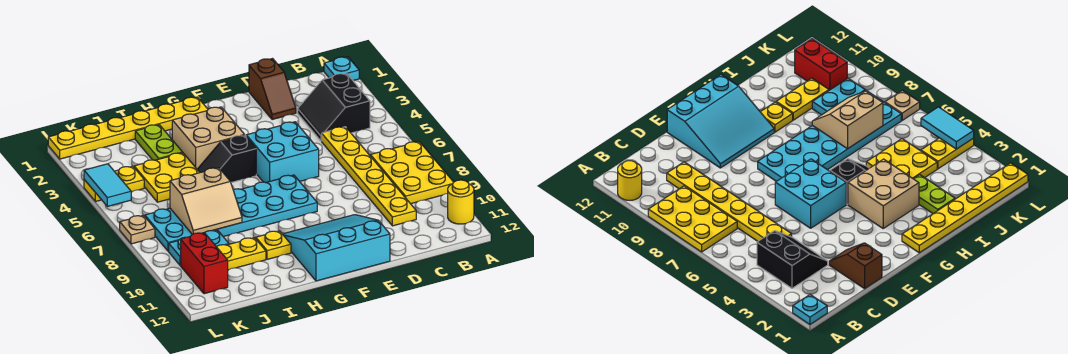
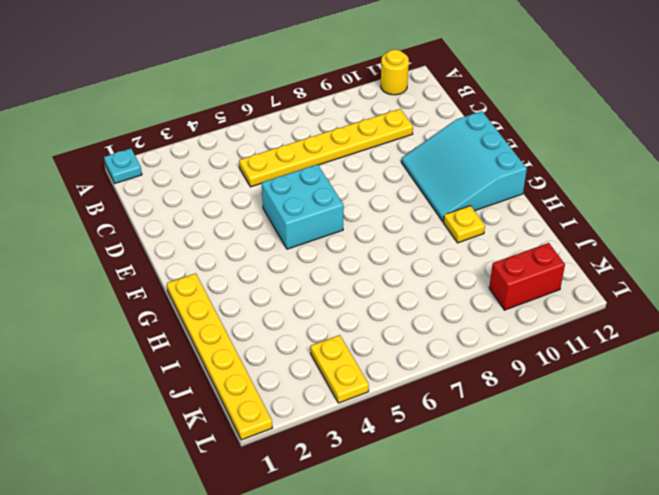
none -> yellow plate A7:B9 level 1
none -> black slope B3:C4 level 1 top B
none -> brown slope D1:D2 level 1 top 1

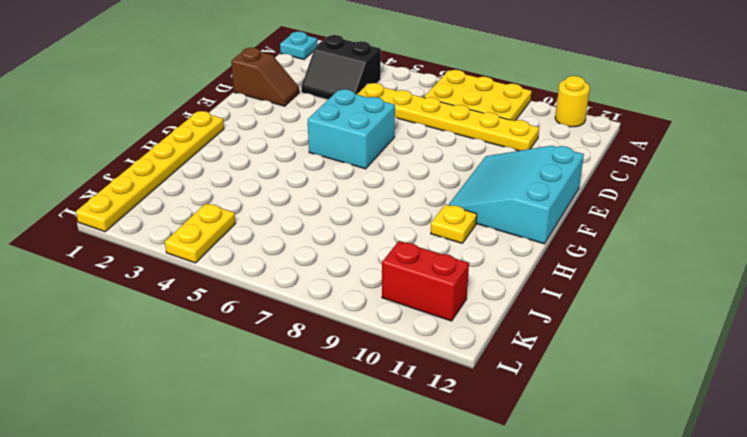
none -> cyan plate F7:K8 level 1
none -> tan brick G3:H4 level 1
none -> black slope G5:H5 level 1 top G

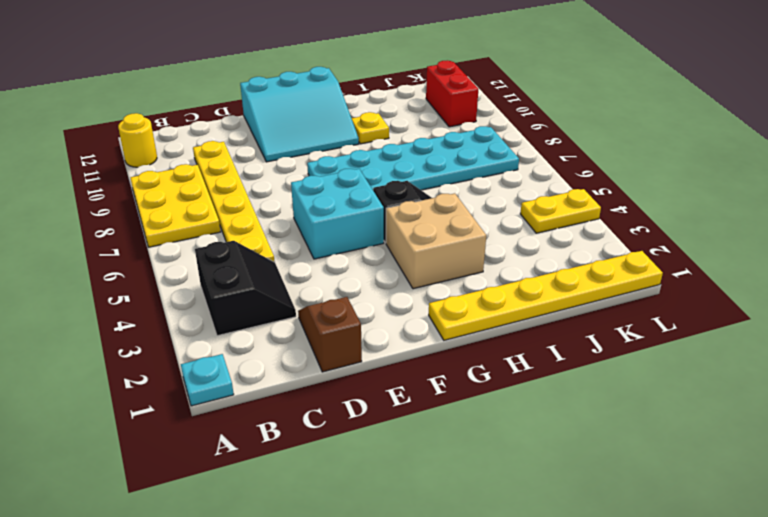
none -> lime plate I2:I3 level 1
none -> yellow plate I4:J5 level 1
none -> yellow plate I10:J10 level 1

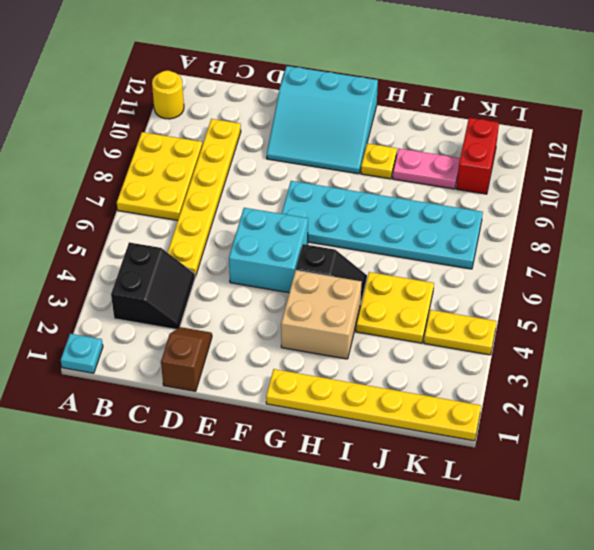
pink plate I10:J10 level 1 -> yellow plate I10:J10 level 1
none -> lime plate I2:I3 level 1
none -> cyan plate J9:K9 level 1
none -> tan plate L7 level 1

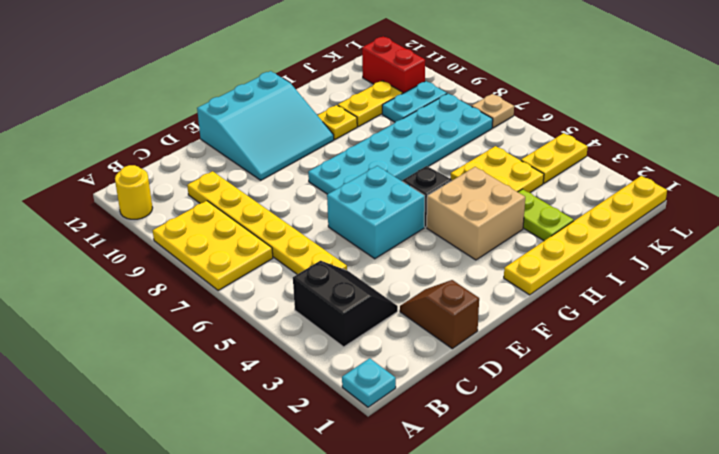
none -> tan slope I7:J8 level 2 top 7
none -> cyan tile L4:L5 level 2

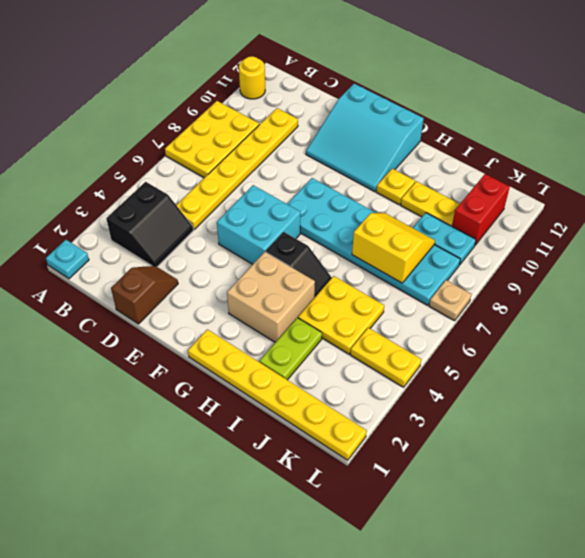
yellow slope I7:J8 level 2 top 7 -> tan slope I7:J8 level 2 top 7
none -> cyan tile L4:L5 level 2

